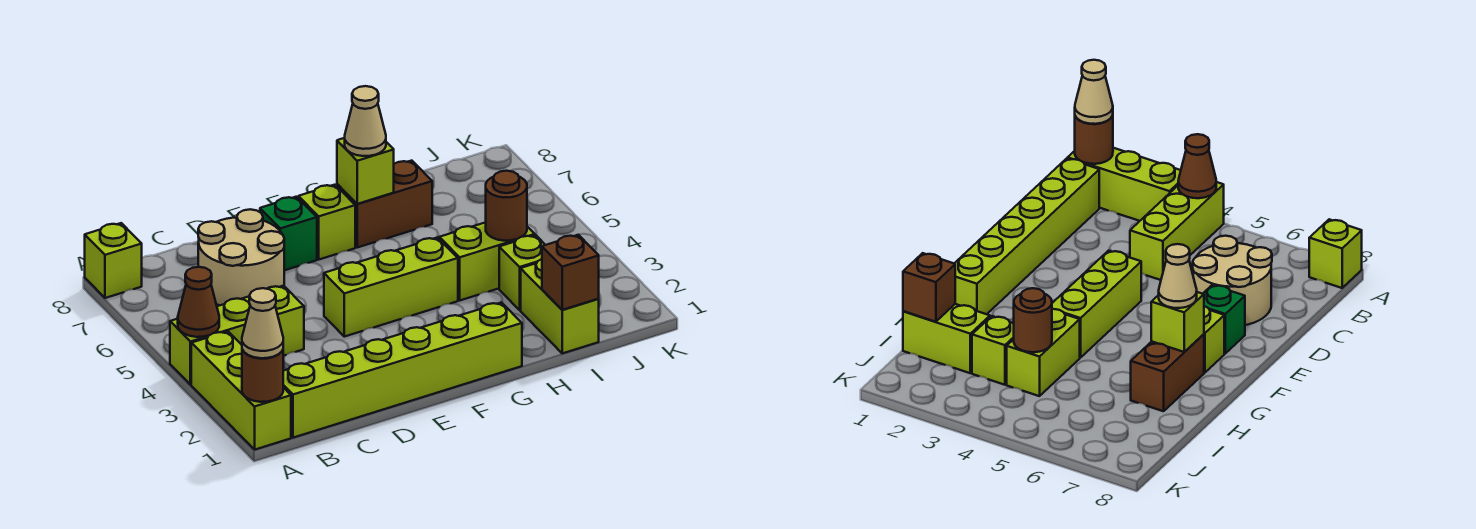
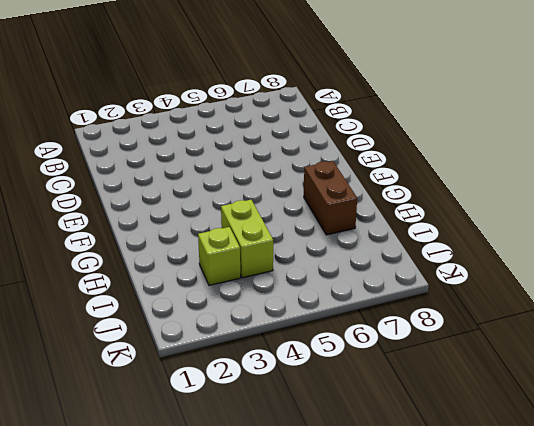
none -> lime brick A1:A3 level 1
none -> lime brick A4:C4 level 1
none -> lime brick A8 level 1

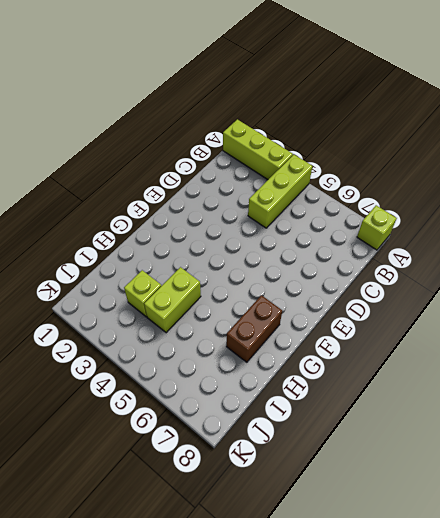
none -> lime brick B1:G1 level 1
none -> tan round brick C6:D7 level 1
none -> lime brick E4:G4 level 1

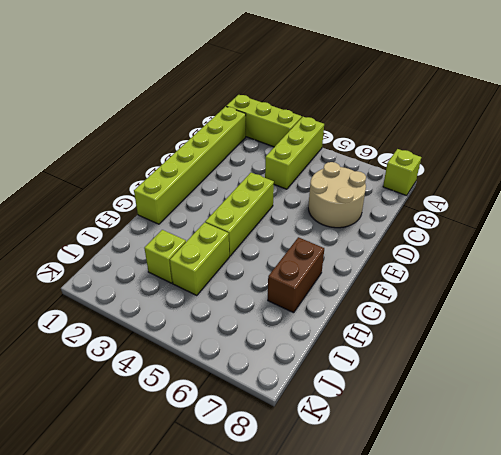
none -> green brick E7 level 1
none -> lime brick F7 level 1
none -> lime brick I1:I2 level 1

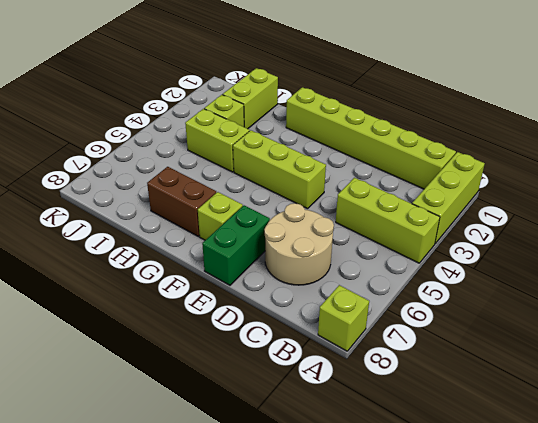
green brick E7:E8 level 1 -> green brick E7 level 1
none -> brown round brick A1 level 2
none -> brown cone A4 level 2
none -> lime brick G7 level 2

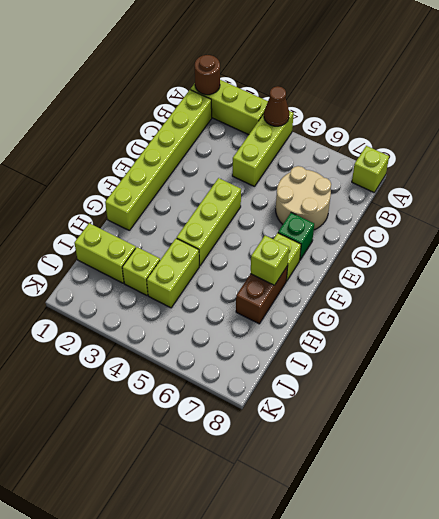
none -> brown brick I1 level 2
none -> brown round brick I4 level 2
none -> tan cone A1 level 3

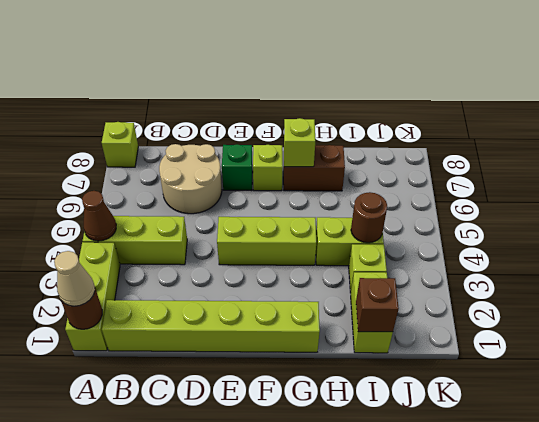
none -> tan cone G7 level 3

